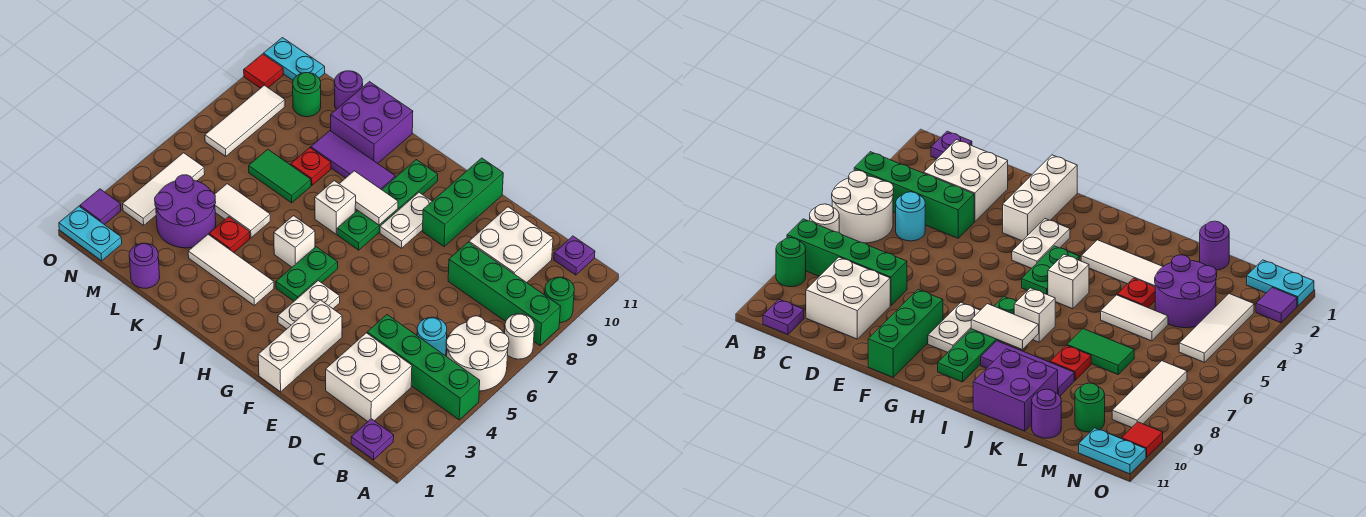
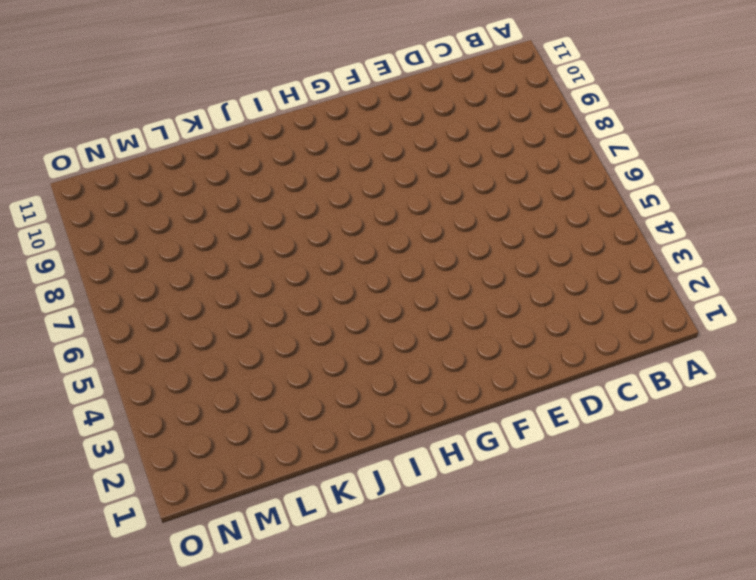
none -> green brick A4:D4 level 1
none -> white round brick A5:B6 level 1
none -> white round brick A7 level 1
none -> green brick A8:D8 level 1

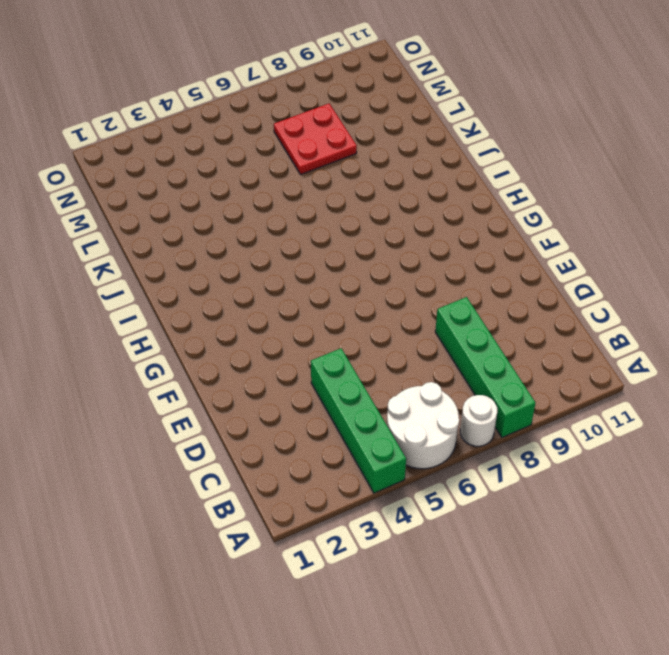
red plate L7:M8 level 1 -> green tile K7:L7 level 1
none -> green round brick A9 level 1
none -> purple plate B1 level 1
none -> purple plate B11 level 1
none -> white brick C2:D3 level 1

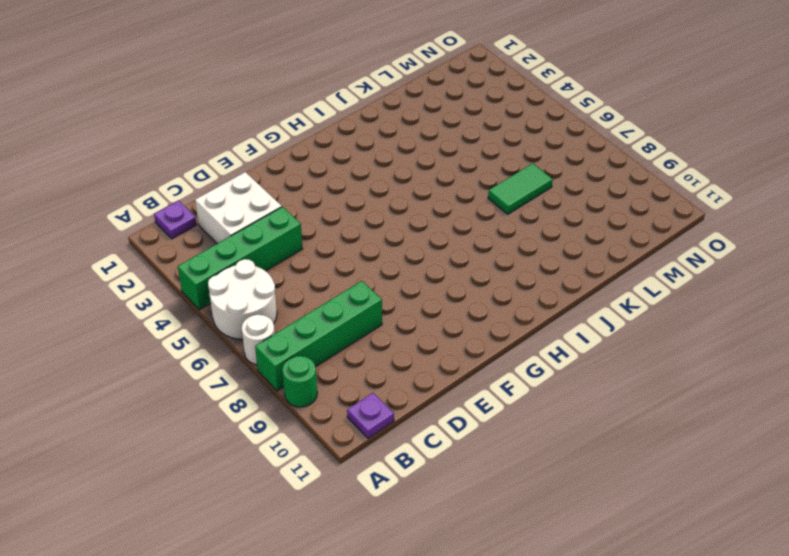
none -> cyan round brick C5 level 1
none -> white brick C9:D10 level 1
none -> white brick F1:F3 level 1
none -> green brick F9:F11 level 1

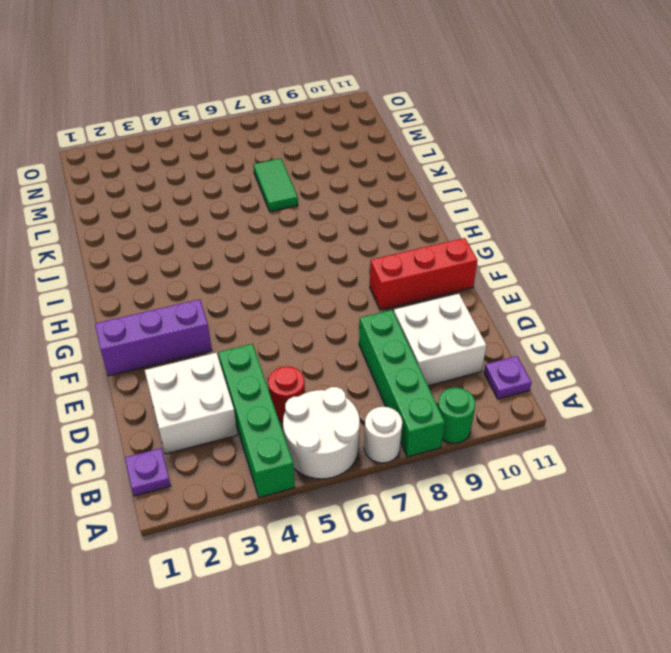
red round brick C5 level 1 -> cyan round brick C5 level 1
purple brick F1:F3 level 1 -> white brick F1:F3 level 1
red brick F9:F11 level 1 -> green brick F9:F11 level 1
none -> white plate G3:G4 level 1
none -> white plate G8:G9 level 1
none -> green plate H4:H5 level 1
none -> green plate H7:H10 level 1

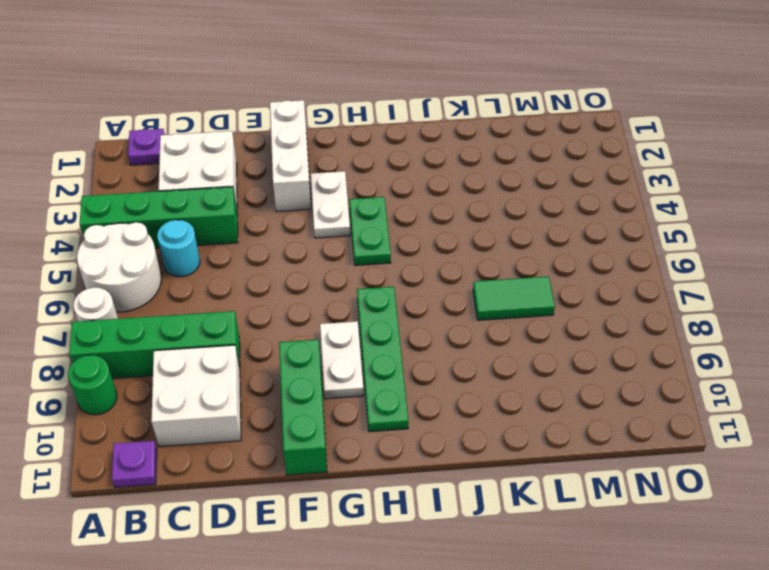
none -> white tile I3:K3 level 1
none -> white brick I5 level 1
none -> white brick I7 level 1
none -> purple tile I9:K9 level 1

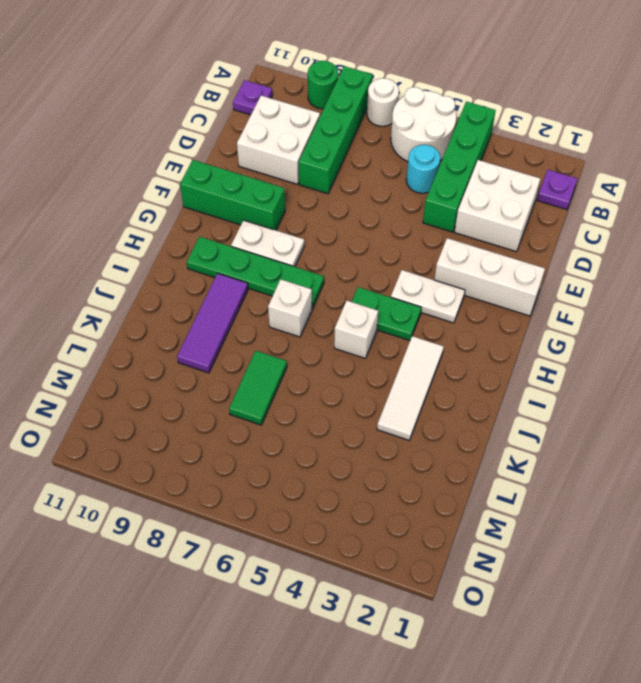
none -> purple brick J10:K11 level 1
none -> red plate K4 level 1
none -> white tile K5:L5 level 1
none -> red plate K8 level 1

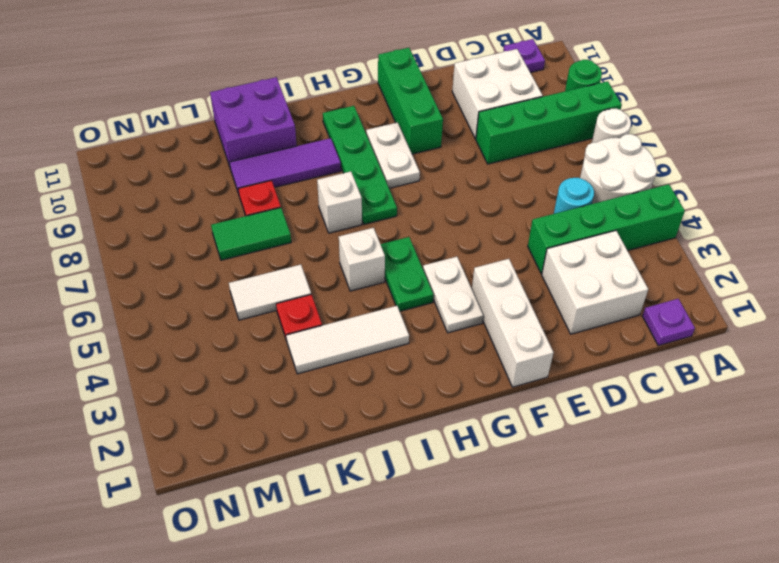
none -> purple round brick L1 level 1
none -> purple round brick L3:M4 level 1
none -> purple round brick L11 level 1
none -> green round brick M10 level 1

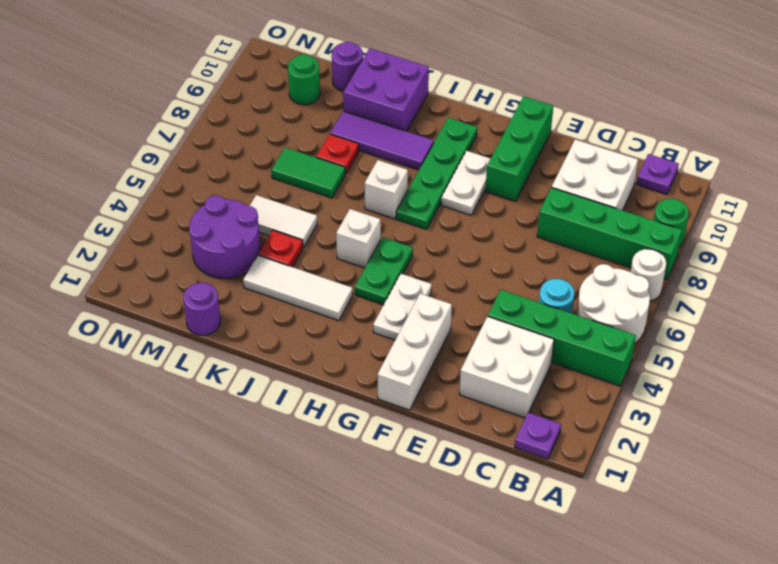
none -> cyan plate N1:O1 level 1
none -> white tile N3:N5 level 1
none -> white tile N7:N9 level 1
none -> cyan plate N11:O11 level 1

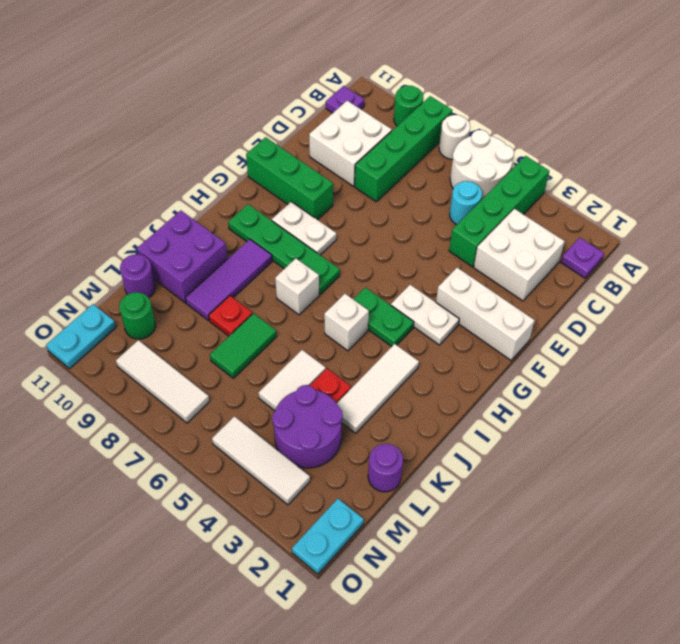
none -> purple tile O2 level 1
none -> red tile O10 level 1
none -> white tile H8:I8 level 2

